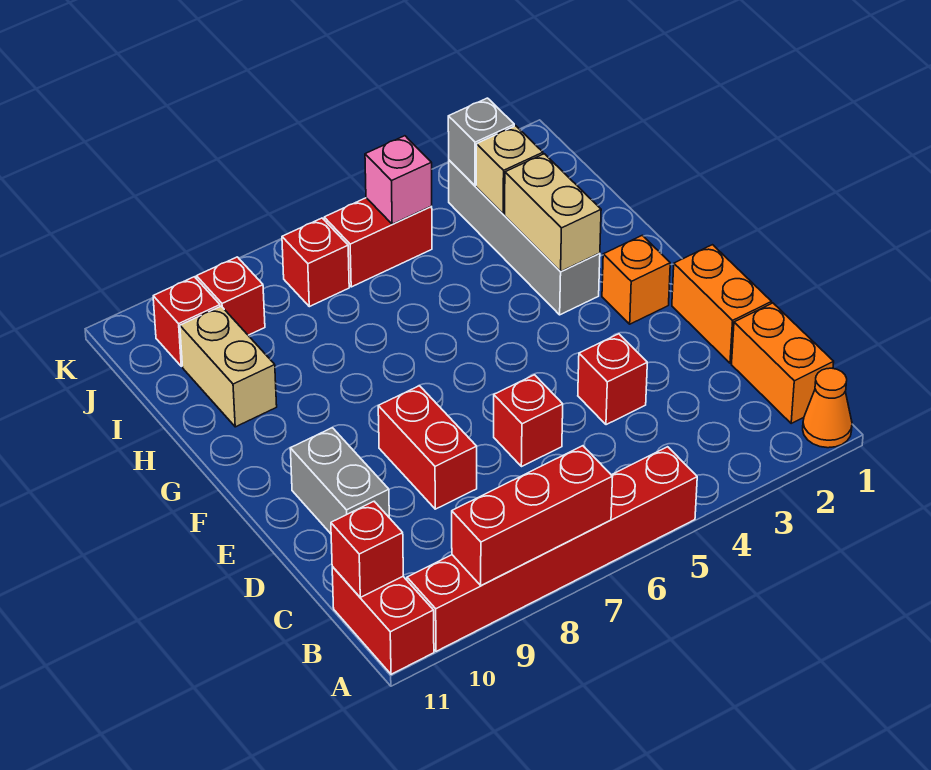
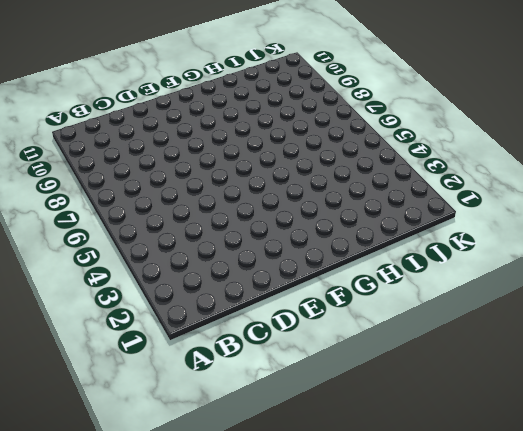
none -> orange cone A1 level 1
none -> red brick A5:A10 level 1
none -> red brick A11:B11 level 1

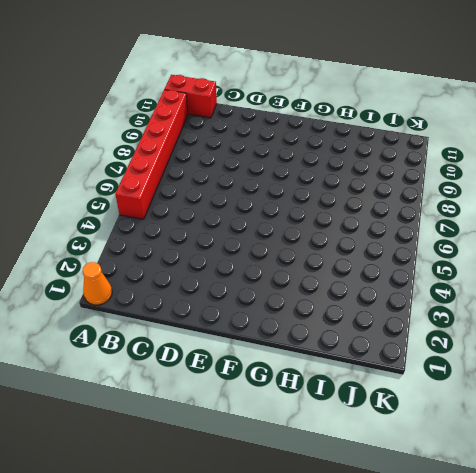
none -> orange brick B1:C1 level 1
none -> orange brick D1:E1 level 1
none -> red brick D4 level 1

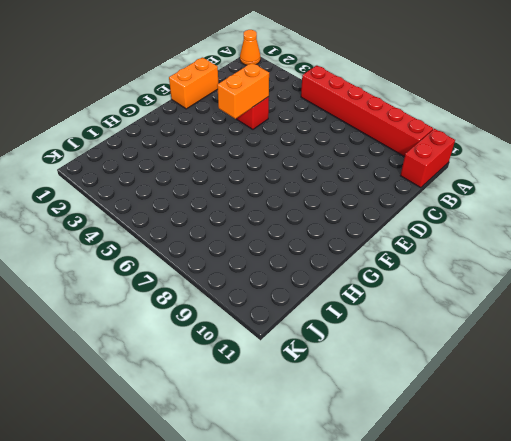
orange brick D4:E4 level 2 -> orange brick B1:C1 level 1
none -> red brick D6 level 1
none -> red brick D8:E8 level 1
none -> grey brick D10:E10 level 1

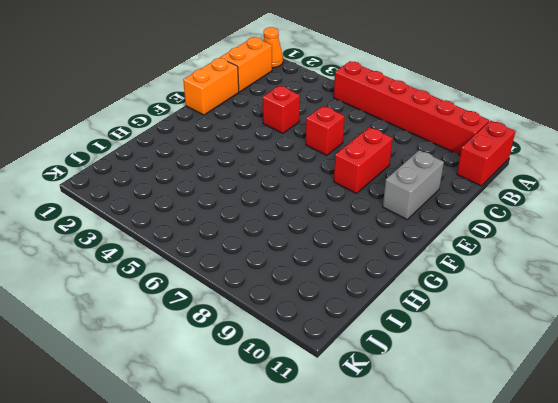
none -> orange brick F2 level 1
none -> grey brick G3:J3 level 1
none -> tan brick H10:I10 level 1

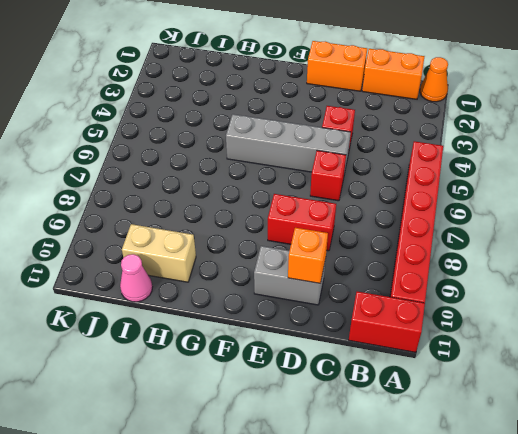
grey brick D5:G5 level 1 -> grey brick G3:J3 level 1
orange brick D10 level 2 -> orange brick F2 level 1
pink cone I11 level 1 -> none
none -> red brick J5:J6 level 1
none -> red brick J7 level 1
none -> red brick J9 level 1

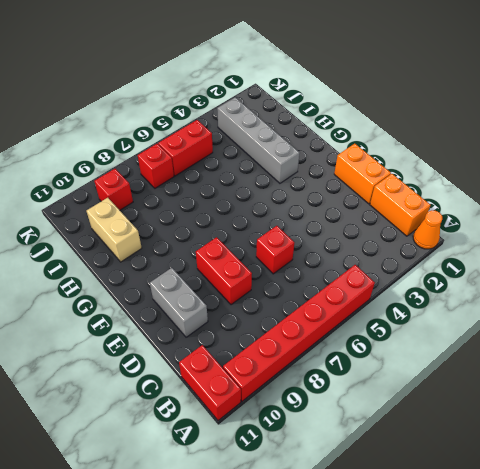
none -> red brick D4 level 1
none -> orange brick F2 level 1
none -> red brick J10 level 1

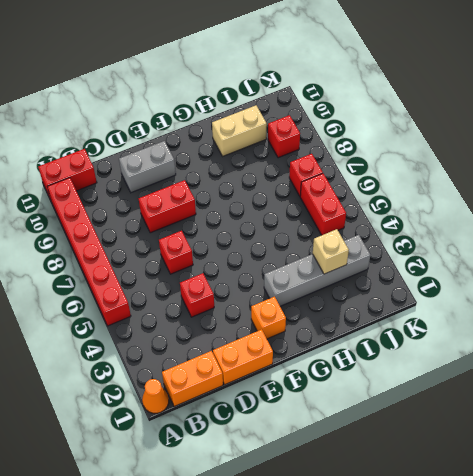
none -> red brick J10 level 1
none -> red brick A7:A9 level 2
none -> red brick B11 level 2

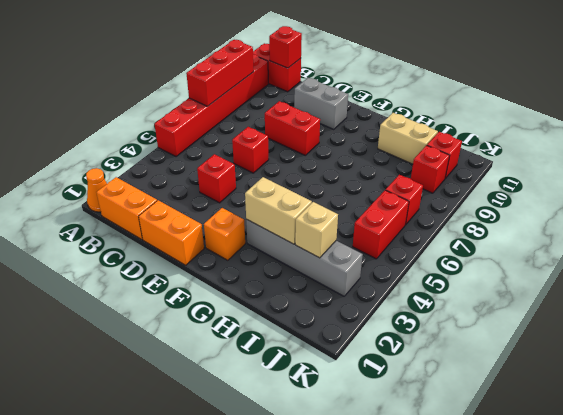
none -> grey brick J3 level 2
none -> pink brick J5 level 2

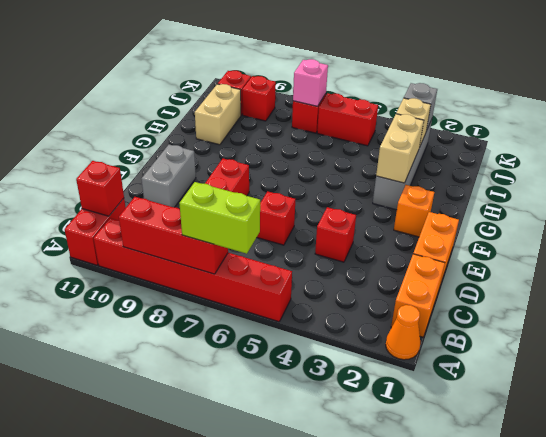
lime brick A6:A7 level 3 -> none
pink brick J7 level 2 -> pink brick J5 level 2

